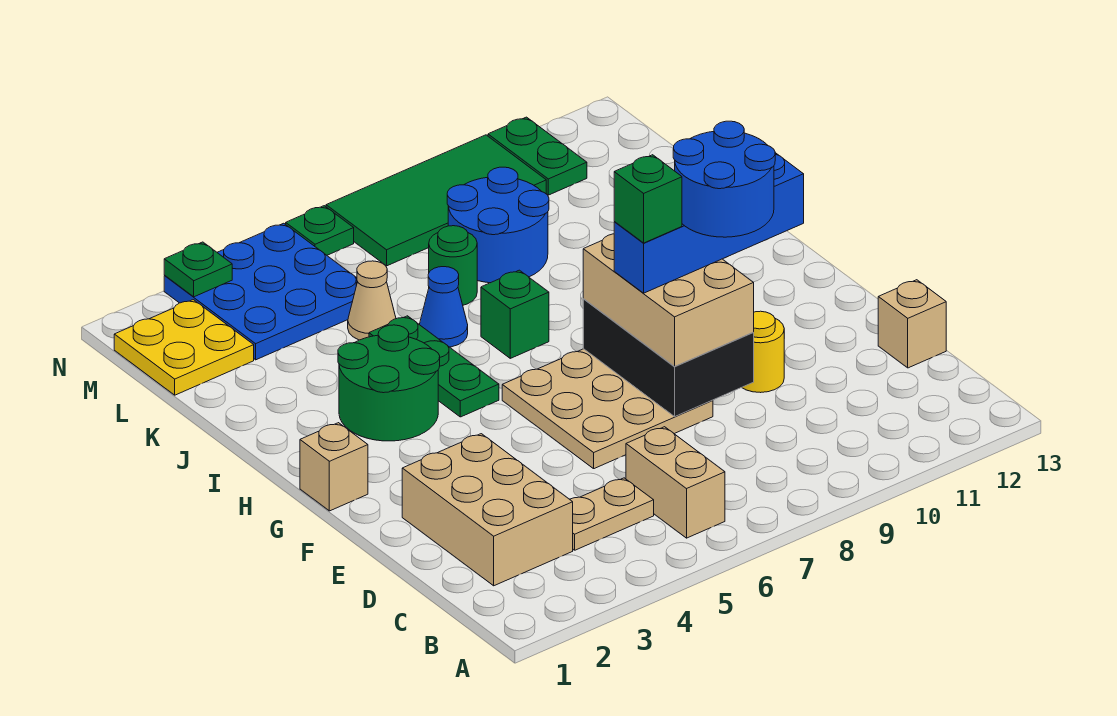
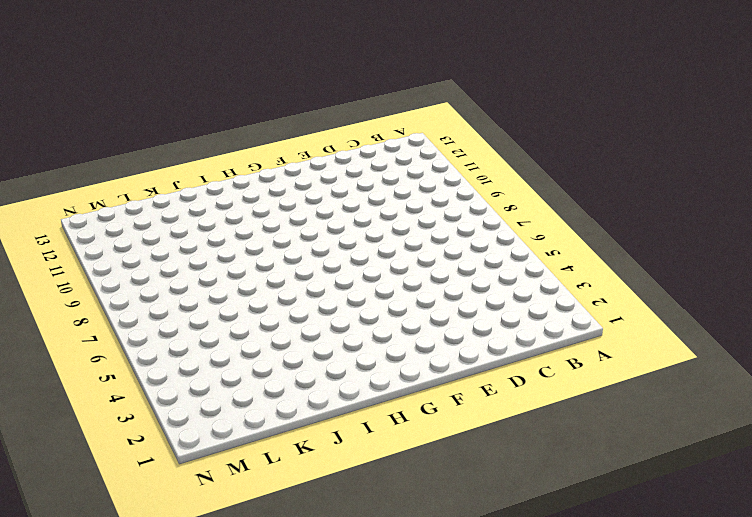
none -> tan brick B6:C6 level 1
none -> tan brick C2:E3 level 1
none -> tan plate C4:C5 level 1

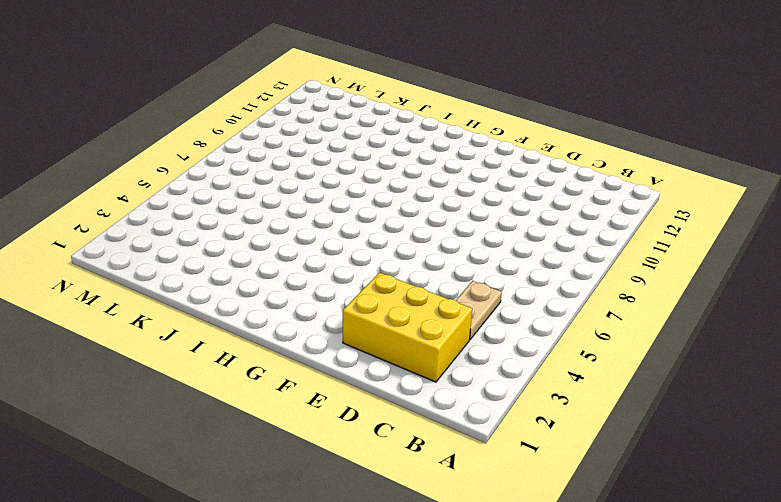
yellow brick C2:E3 level 1 -> tan brick C2:E3 level 1
none -> tan brick B6:C6 level 1
none -> tan brick D13 level 1
none -> tan plate E6:G8 level 1

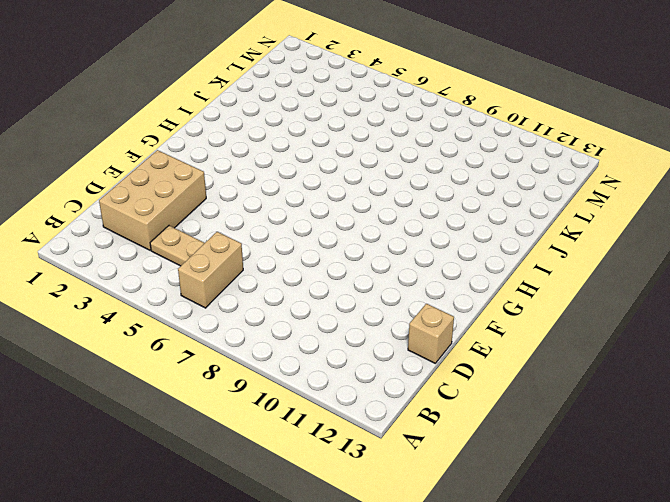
none -> tan plate E6:G8 level 1
none -> yellow round brick E10 level 1
none -> tan brick G1 level 1

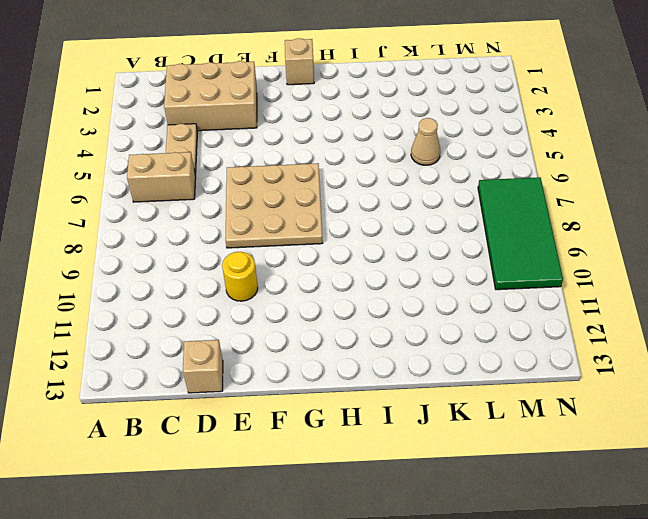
none -> green round brick H3:I4 level 1
none -> green plate H5:J5 level 1
none -> green brick I7 level 1

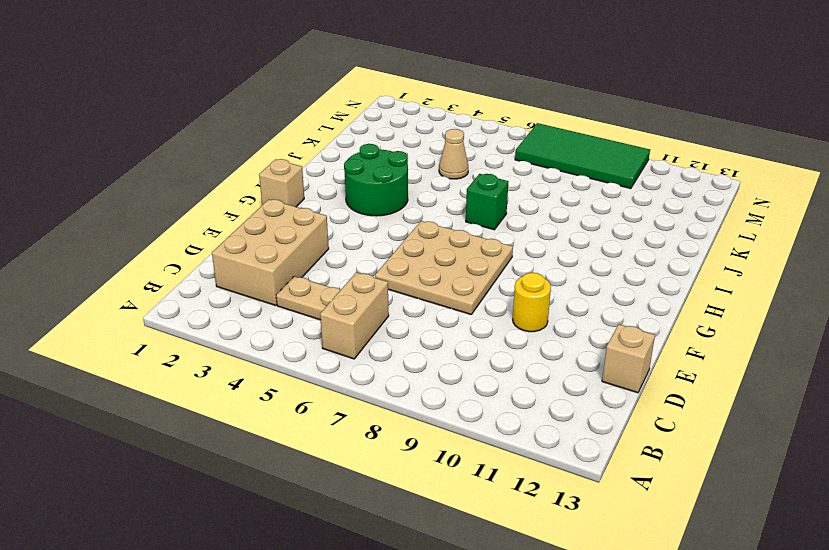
none -> green plate H5:J5 level 1
none -> blue cone J6 level 1
none -> green round brick K7 level 1

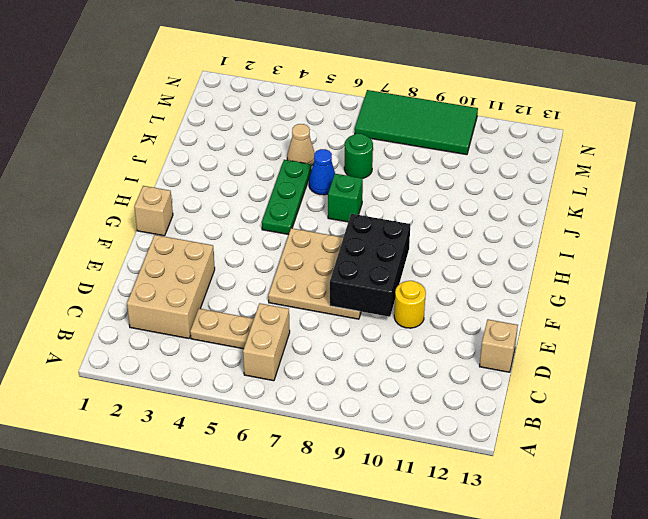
none -> green round brick H3:I4 level 1
none -> blue round brick K8:L9 level 1
none -> yellow plate L1:M2 level 1

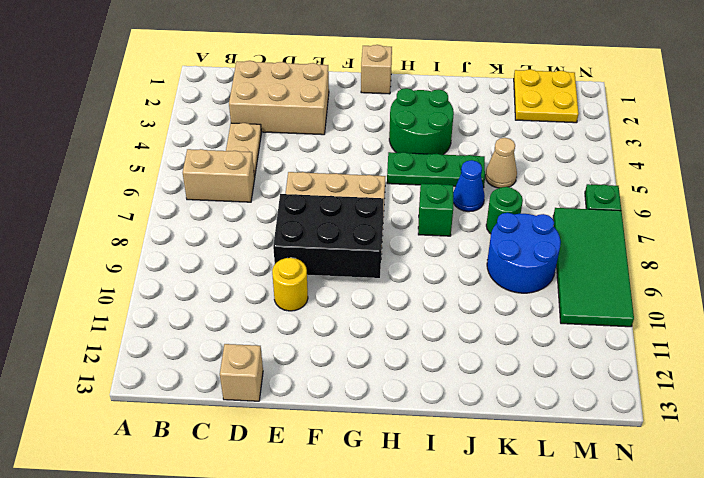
none -> blue plate L3:N5 level 1
none -> green plate M11:N11 level 1
none -> green plate N3 level 2

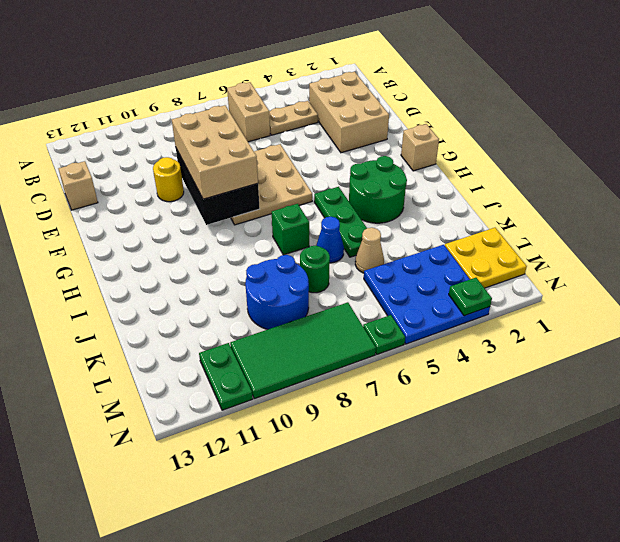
none -> blue brick F8:F11 level 4
none -> blue round brick E9:F10 level 5
none -> green brick F8 level 5

